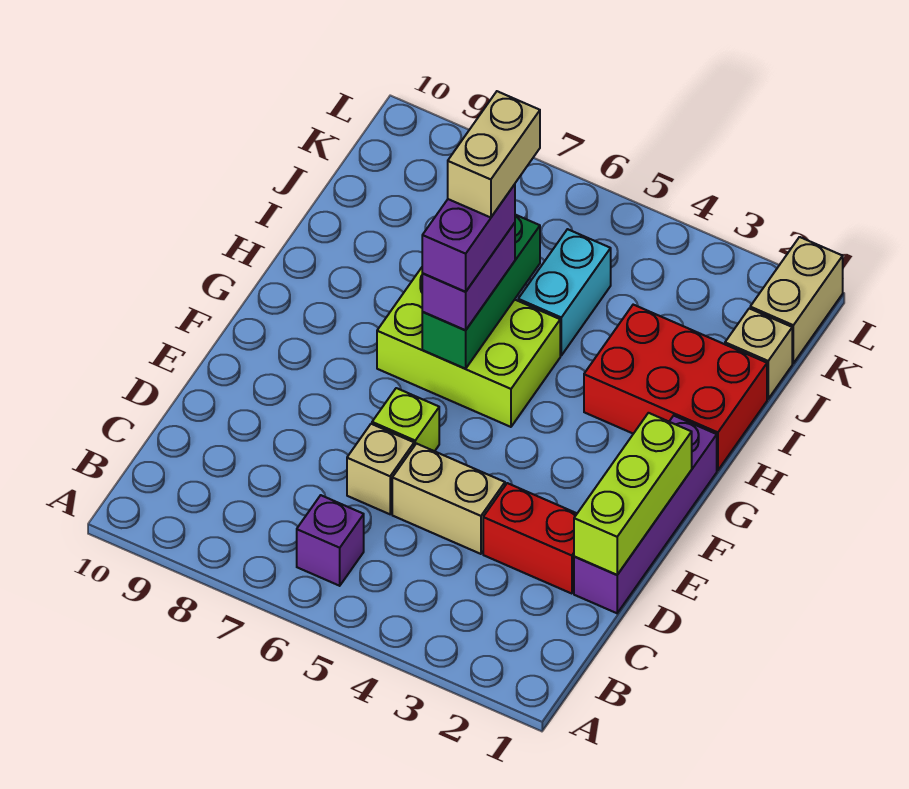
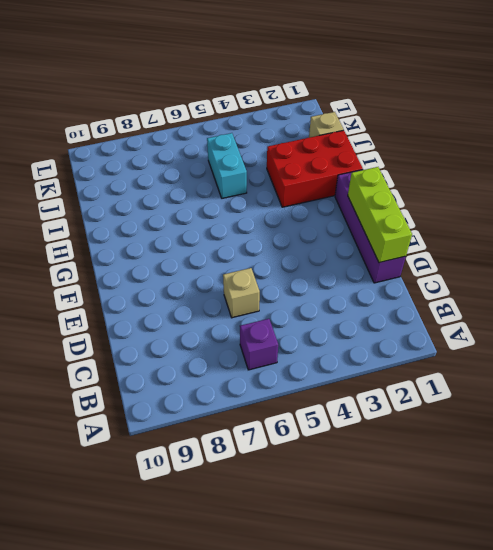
none -> red brick D2:D3 level 1
none -> tan brick D4:D5 level 1
none -> lime brick E6 level 1

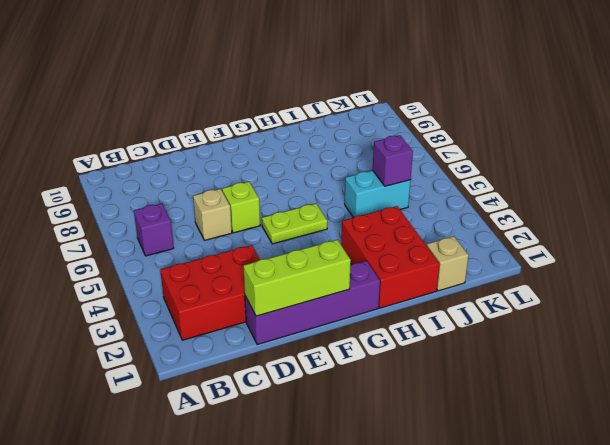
red brick B2:D3 level 1 -> red brick D2:D3 level 1
lime plate F5:G5 level 1 -> lime brick G5:H7 level 1
purple brick J5 level 2 -> none
none -> tan brick D4:D5 level 1
none -> tan brick K1:L1 level 1
none -> green brick G6:I6 level 2

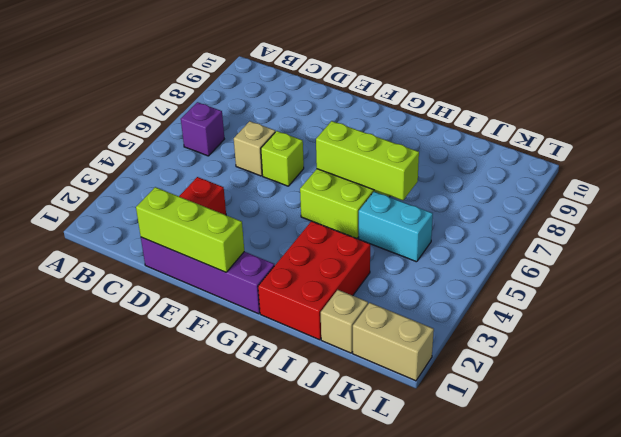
lime brick G6:I6 level 2 -> green brick G6:I6 level 2
none -> tan brick D4:D5 level 1
none -> purple brick G6:H6 level 3
none -> purple brick G6:H6 level 4

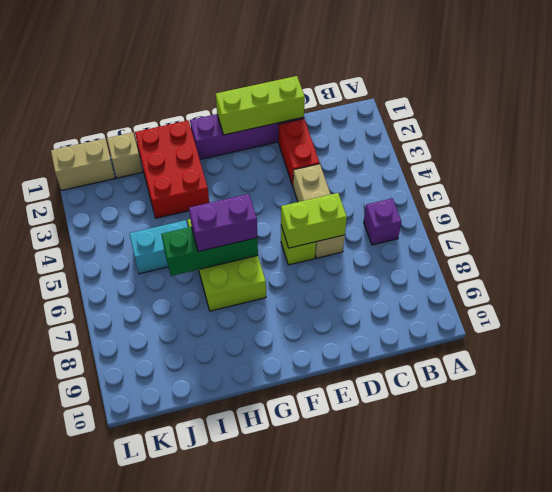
lime brick D6:E6 level 2 -> none
none -> purple brick G6:H6 level 4
none -> tan brick H6:I6 level 5

